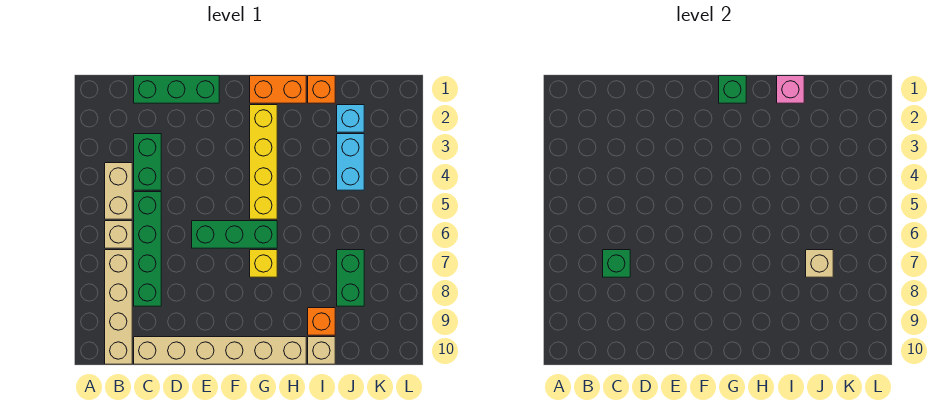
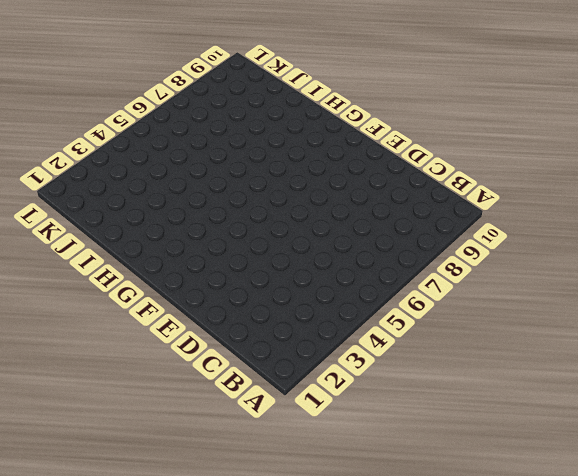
none -> tan brick B4:B5 level 1
none -> tan brick B6 level 1
none -> tan brick B7:B10 level 1

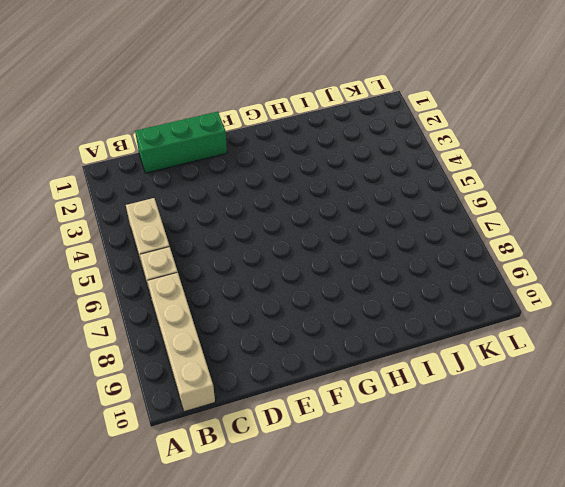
none -> green brick C3:C4 level 1
none -> green brick C5:C8 level 1
none -> tan brick C10:H10 level 1

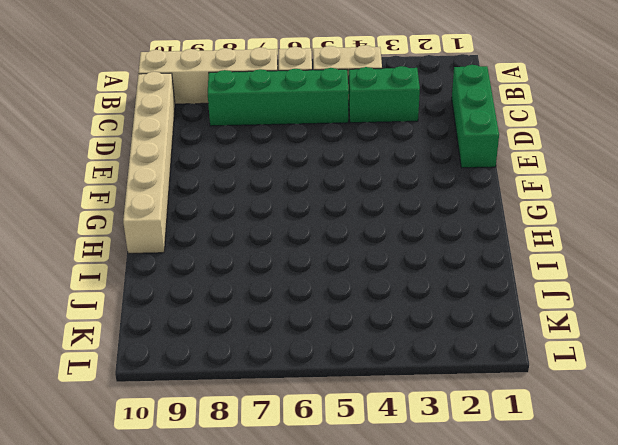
none -> green brick E6:G6 level 1
none -> orange brick G1:H1 level 1
none -> yellow brick G2:G5 level 1

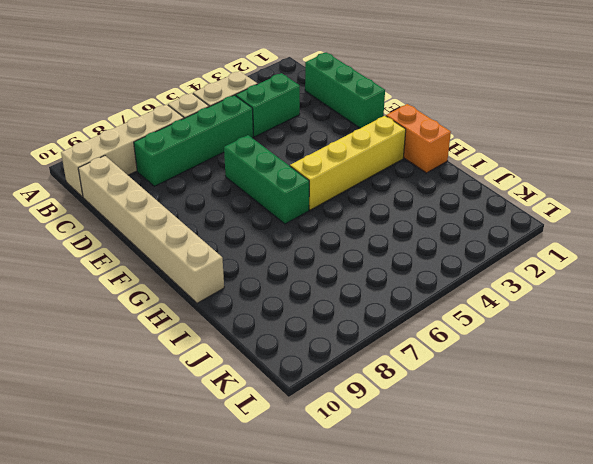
none -> yellow brick G7 level 1
none -> orange brick I1 level 1
none -> orange brick I9 level 1

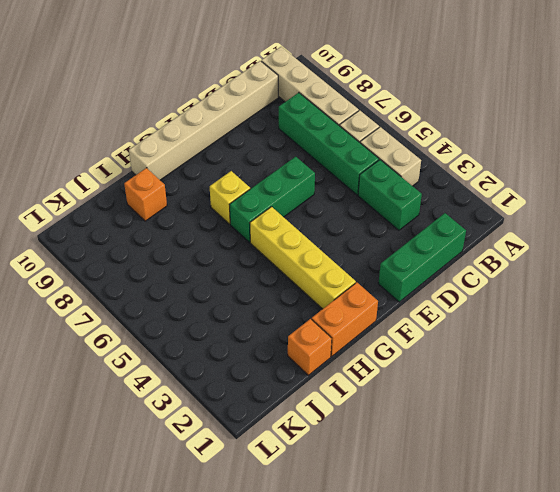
none -> tan brick I10 level 1
none -> cyan brick J2 level 1
none -> cyan brick J3:J4 level 1

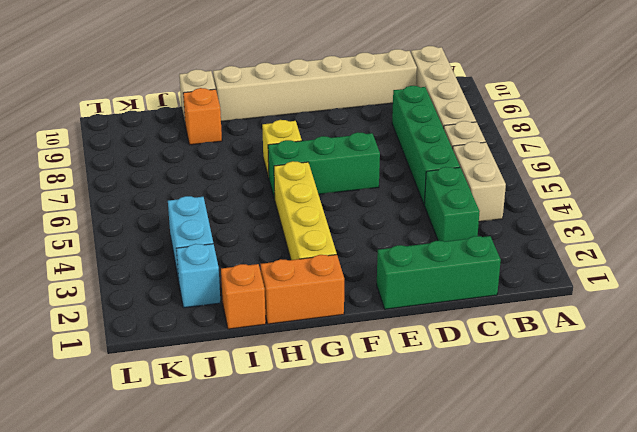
none -> green brick J7:J8 level 1
none -> green brick C7 level 2
none -> green brick G1 level 2

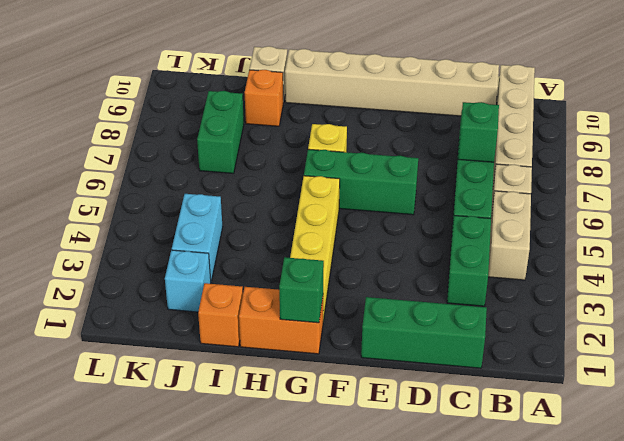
none -> pink brick I1 level 2
none -> tan brick J7 level 2

